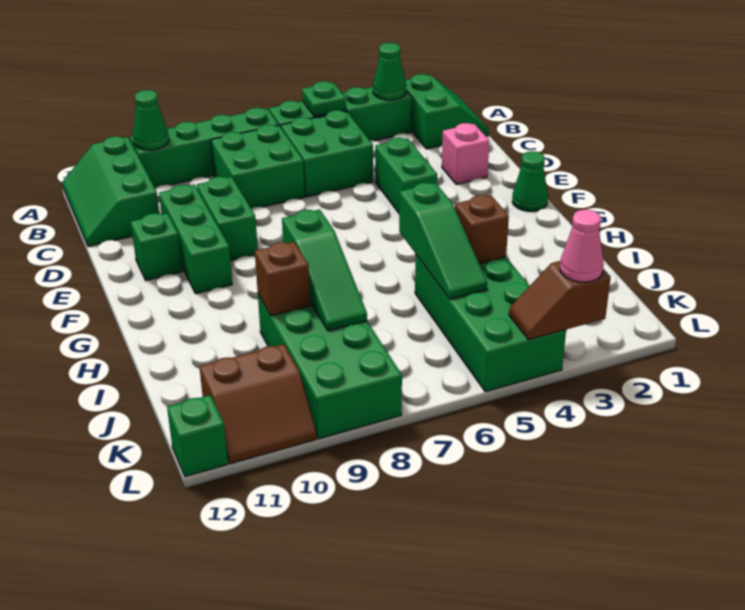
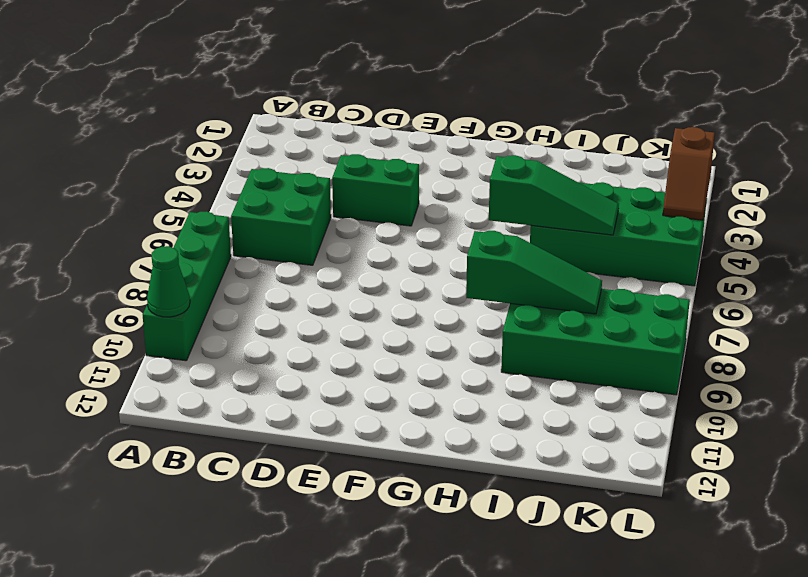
none -> green slope A1:B2 level 1 top 2
none -> green brick A3:A6 level 1
none -> green slope A11:C12 level 1 top 11

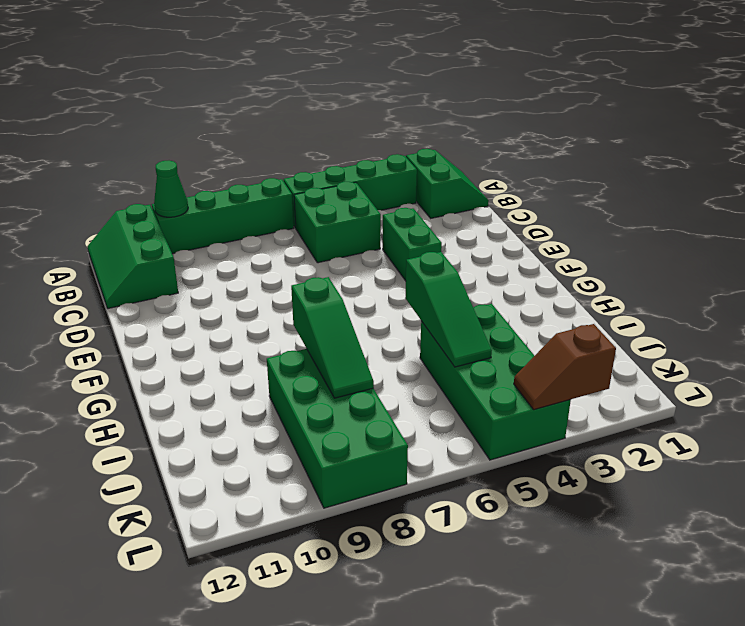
none -> green brick B7:C8 level 1
none -> pink brick D2 level 1
none -> green brick D9:E9 level 1

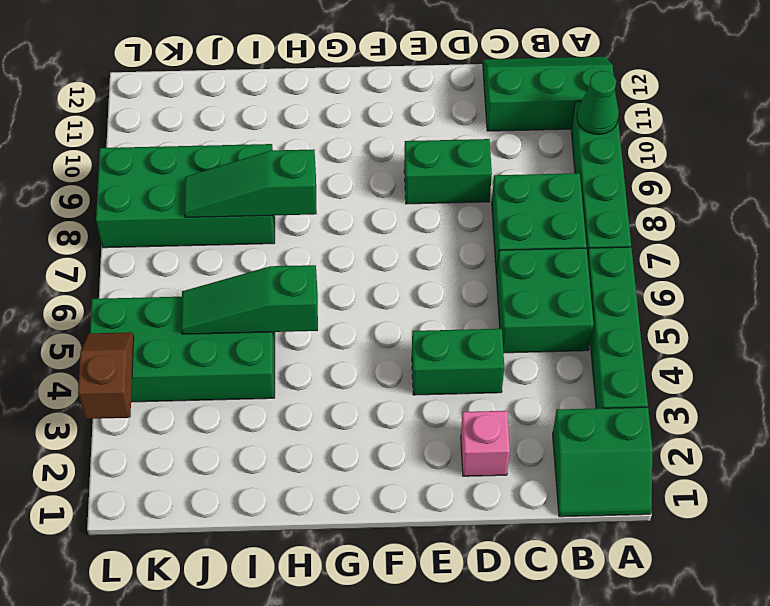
none -> green brick D10:F10 level 1
none -> green brick E11 level 1
none -> green cone F1 level 1

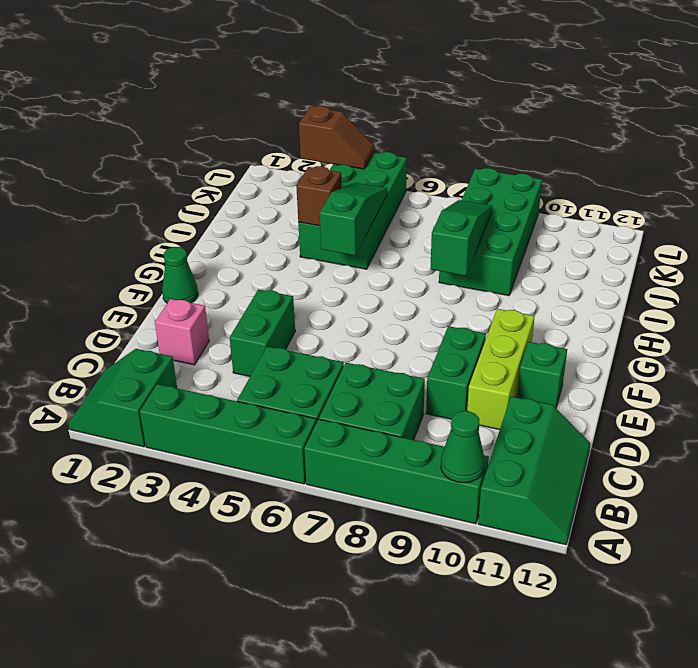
lime brick D10:F10 level 1 -> green brick D10:F10 level 1
none -> brown slope K10:L11 level 1 top K
none -> green brick L12 level 1
none -> green cone A3 level 2

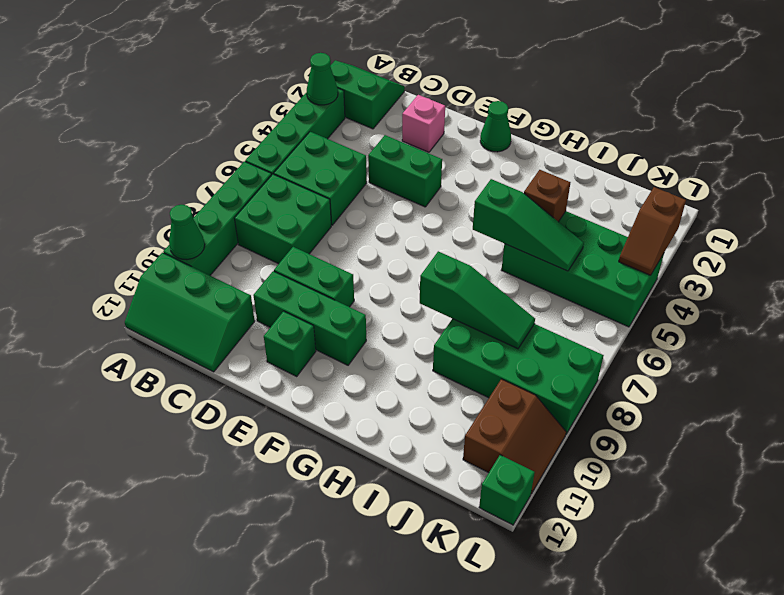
none -> green plate A5 level 2
none -> brown brick I9 level 2
none -> pink cone L3 level 3

